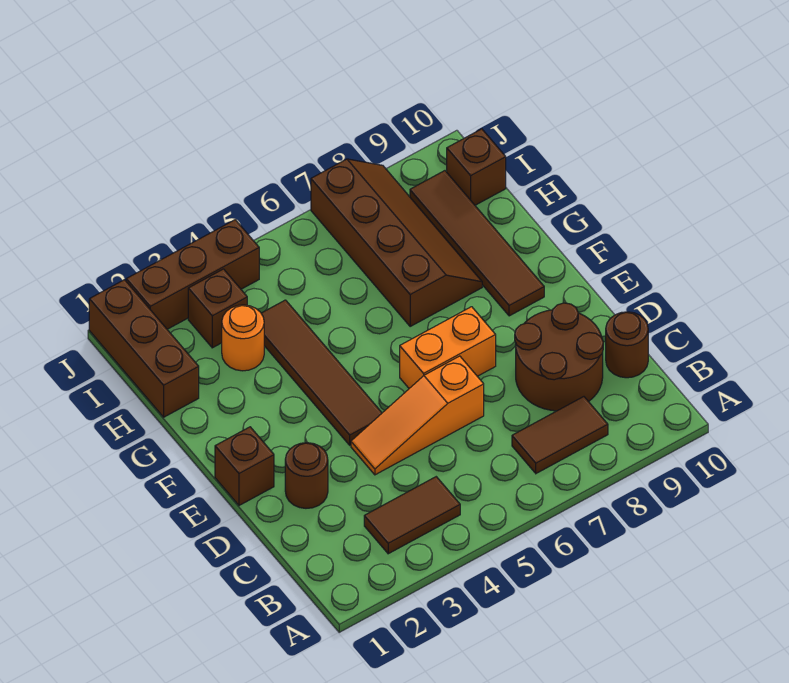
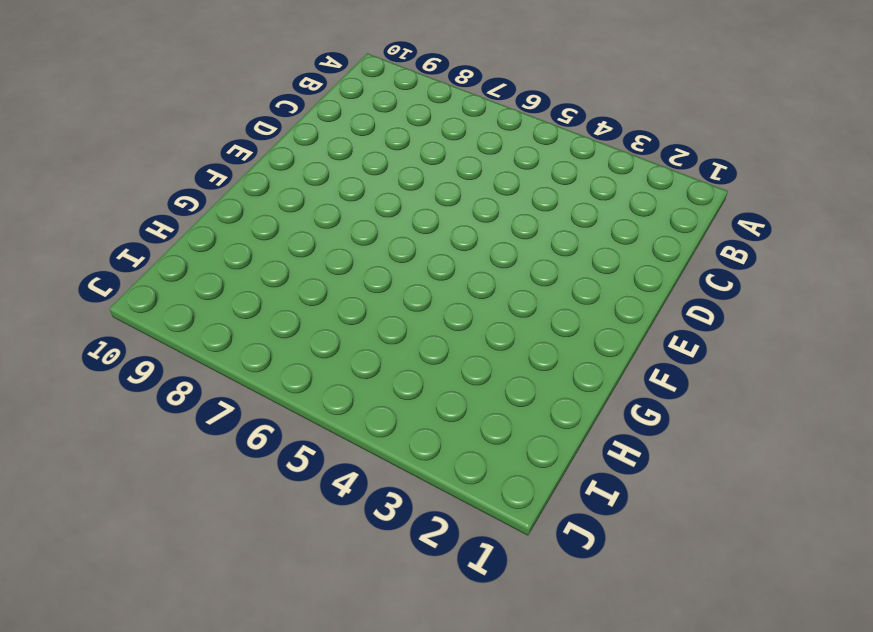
none -> brown tile B3:B4 level 1
none -> brown tile B7:B8 level 1
none -> brown round brick C8:D9 level 1

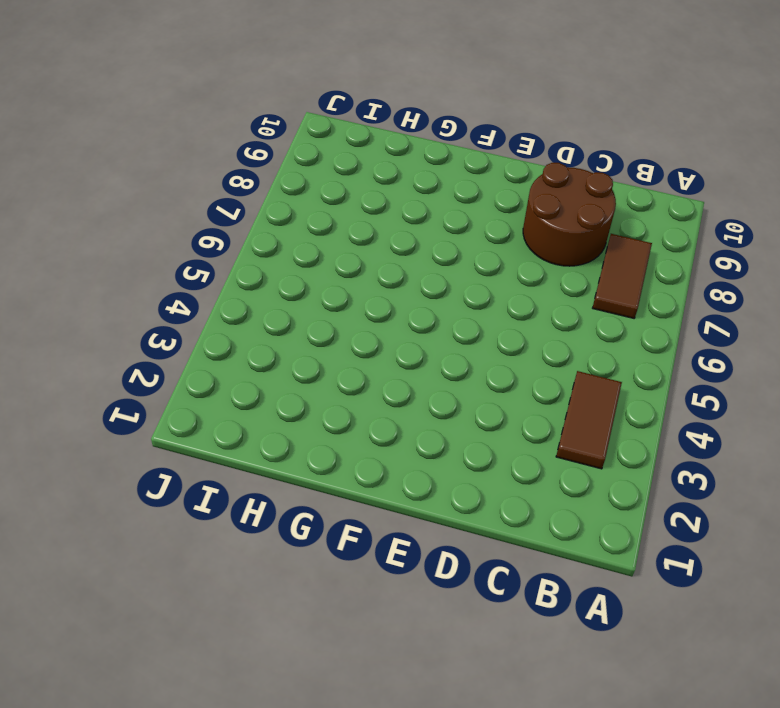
none -> brown round brick C10 level 1
none -> brown round brick D2 level 1
none -> orange slope D4:D6 level 1 top 6

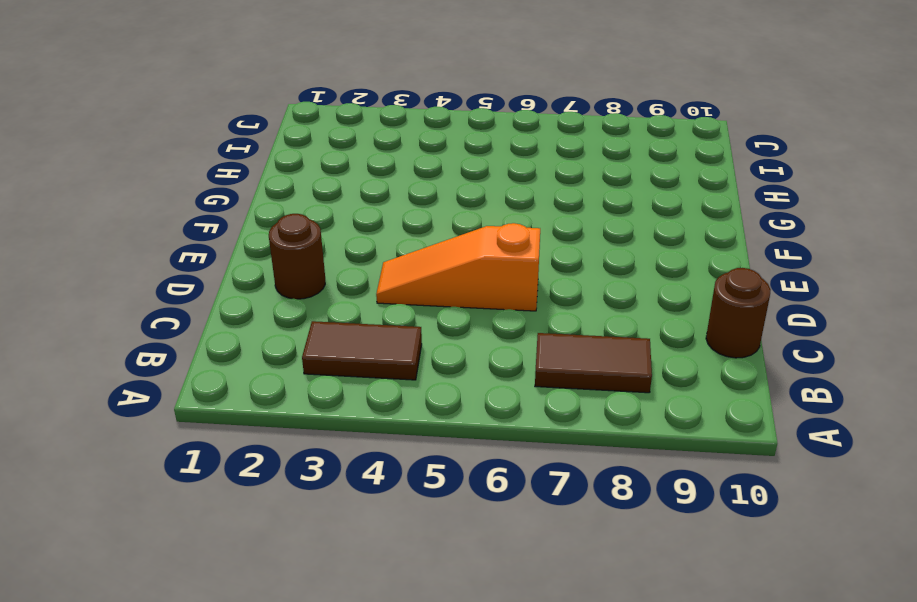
none -> brown round brick C8:D9 level 1
none -> brown brick E1 level 1
none -> brown tile E4:H4 level 1

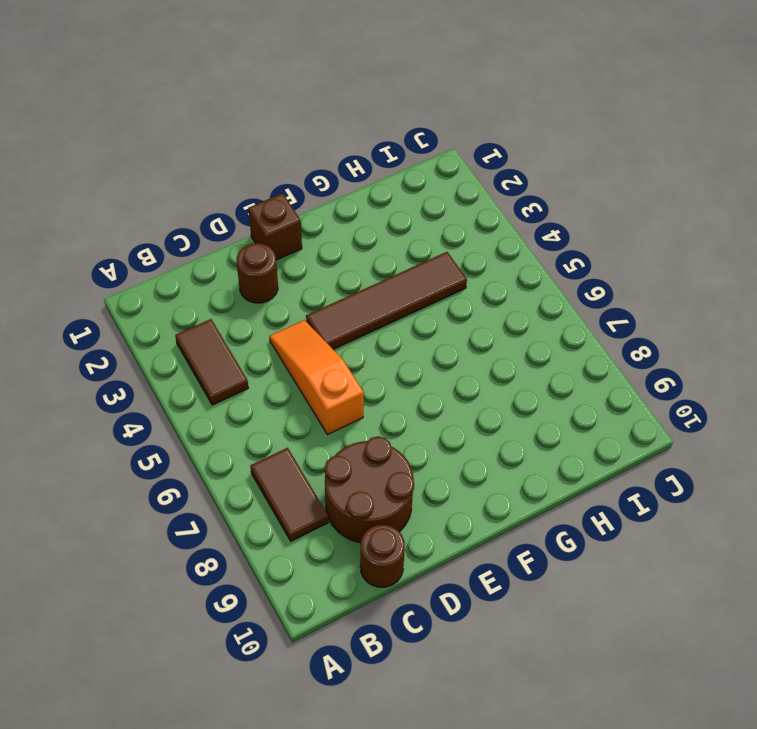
none -> orange brick E6:E7 level 1
none -> brown tile F9:I9 level 1
none -> brown slope G7:J8 level 1 top 7

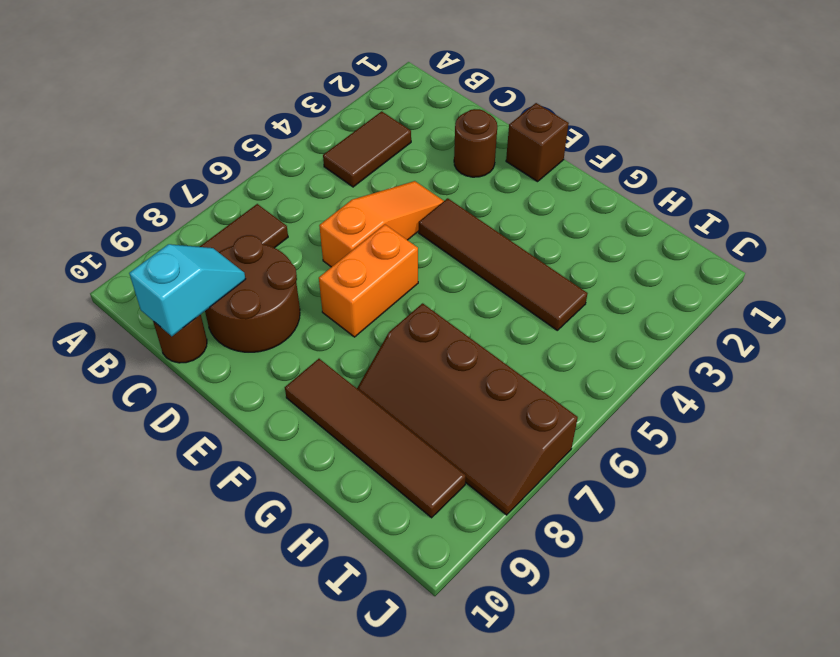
cyan slope C9:C10 level 2 top 10 -> none
none -> brown brick H1:J1 level 1
none -> orange round brick H3 level 1
none -> brown brick I3 level 1

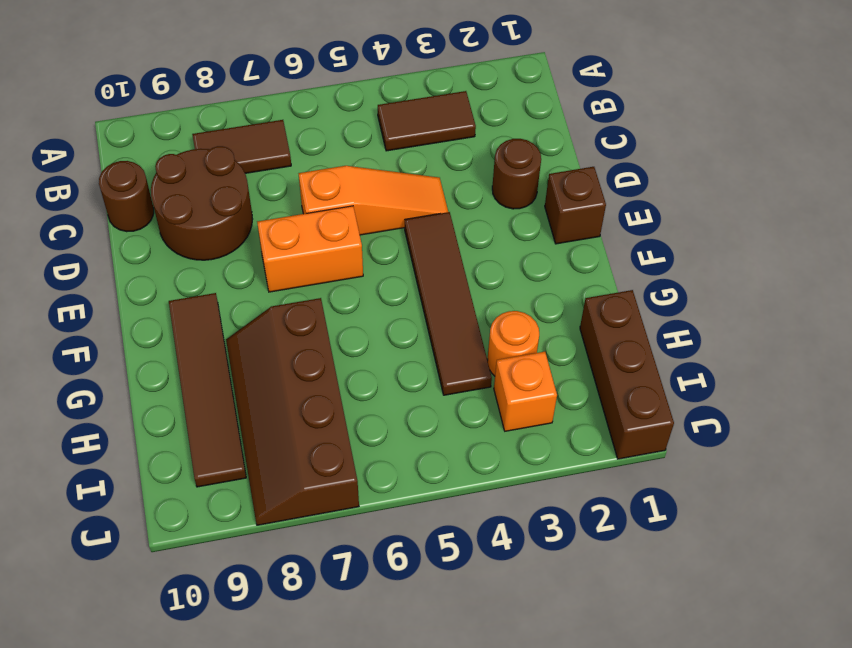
orange brick I3 level 1 -> brown brick I3 level 1
none -> brown brick I10 level 1
none -> brown brick J2:J4 level 1

